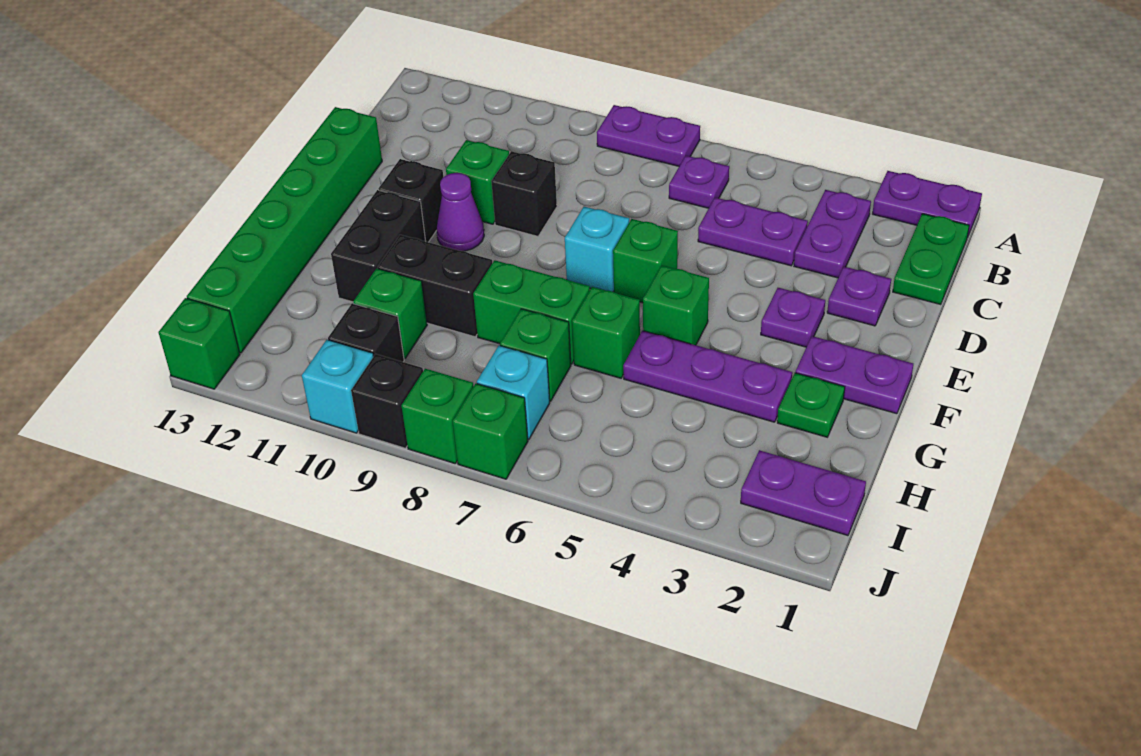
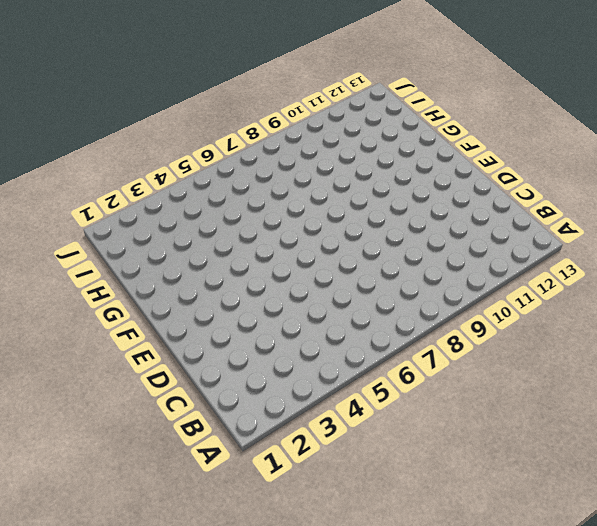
none -> purple plate A1:A2 level 1
none -> purple plate A7:A8 level 1
none -> green plate B1:C1 level 1
none -> purple plate B3:C3 level 1

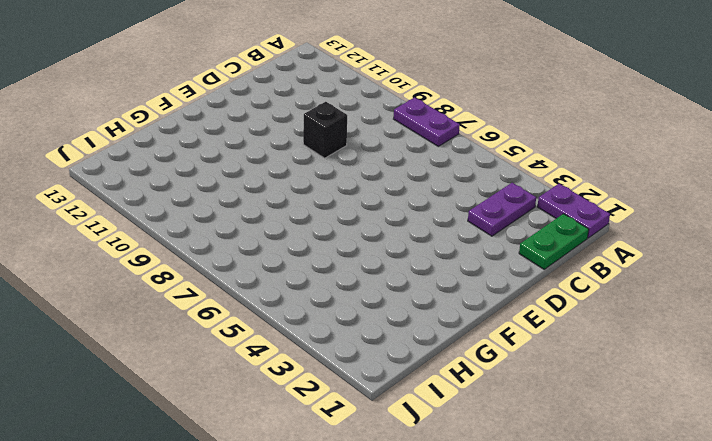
none -> purple plate B6 level 1
none -> purple plate C4:C5 level 1
none -> purple plate D2 level 1
none -> green brick D10 level 1

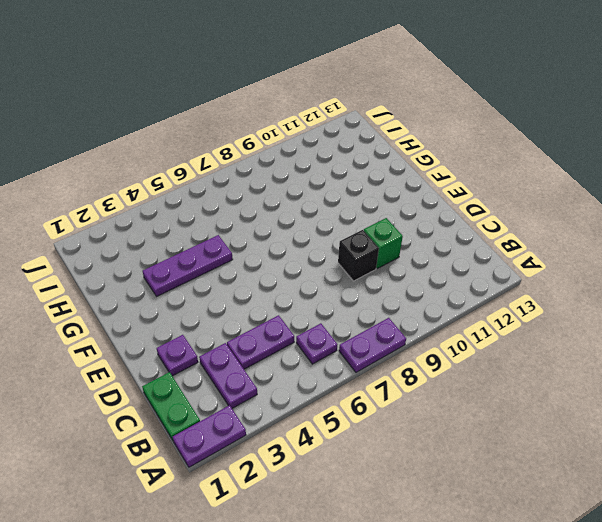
none -> green brick D13:I13 level 1
none -> purple plate E3 level 1
none -> green brick E6 level 1
none -> cyan brick E7 level 1

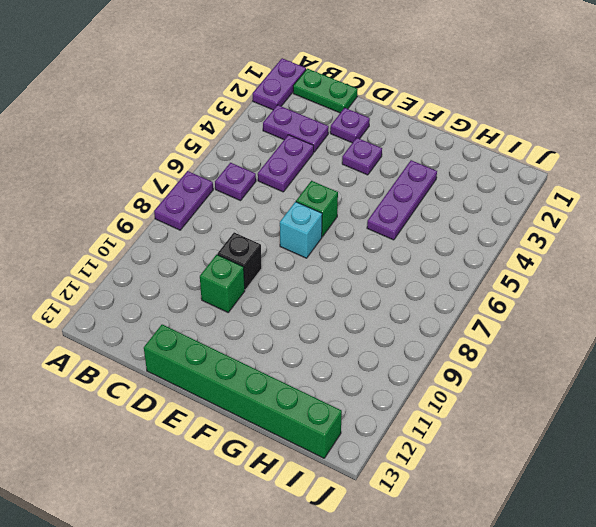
none -> purple cone E10 level 1
none -> black brick E11 level 1
none -> purple plate F1:F2 level 1
none -> green brick F5 level 1

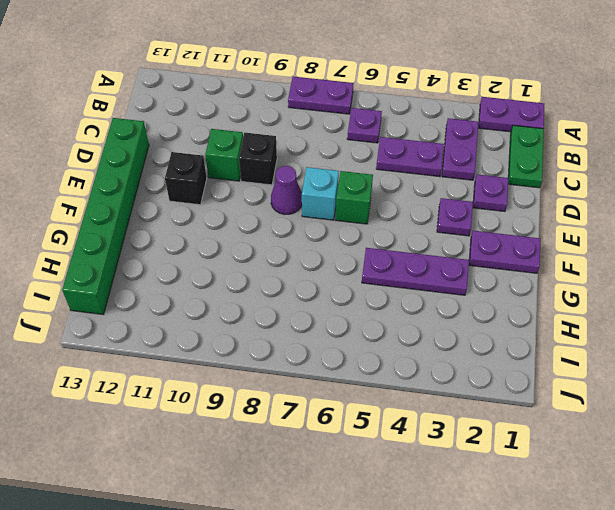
purple cone E8 level 1 -> purple cone E10 level 1
none -> green brick F5 level 1
none -> black brick F11:G11 level 1
none -> green plate G2 level 1
none -> green brick G6 level 1

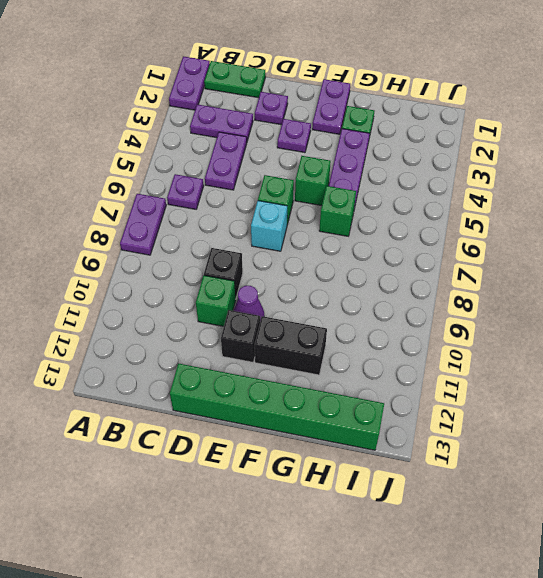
none -> green brick G7:G8 level 1
none -> black brick G9:G10 level 1
none -> green brick H7 level 1
none -> green brick H10 level 1

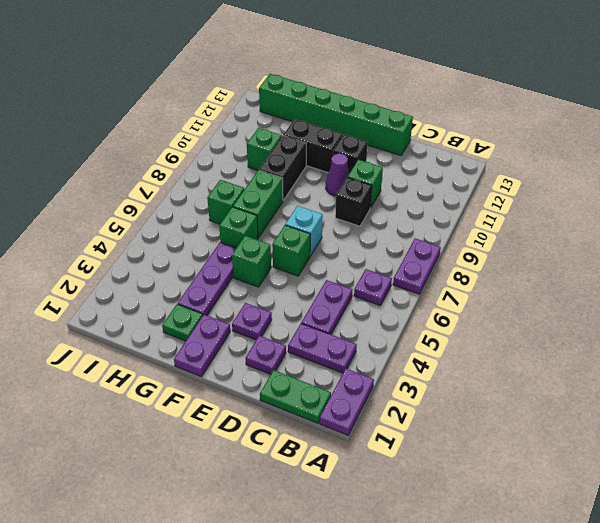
none -> purple plate I1:I2 level 1
none -> cyan brick I7 level 1
none -> black brick I10 level 1
none -> green brick J7 level 1

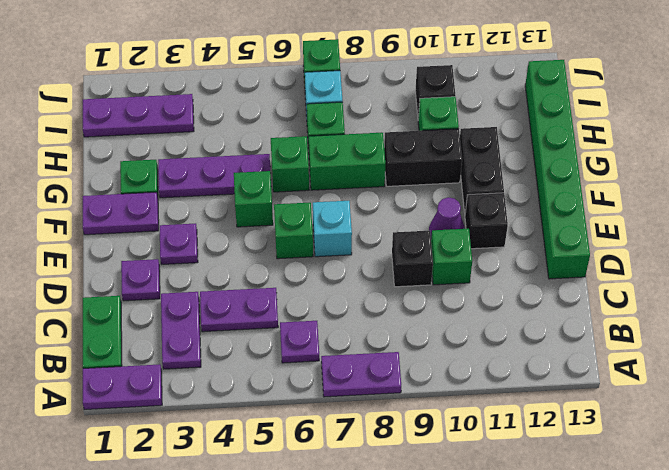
purple plate I1:I3 level 1 -> purple plate I1:I2 level 1
none -> green brick J8 level 1
none -> black brick J9 level 1
none -> cyan brick J10 level 1
none -> green brick J13 level 1

